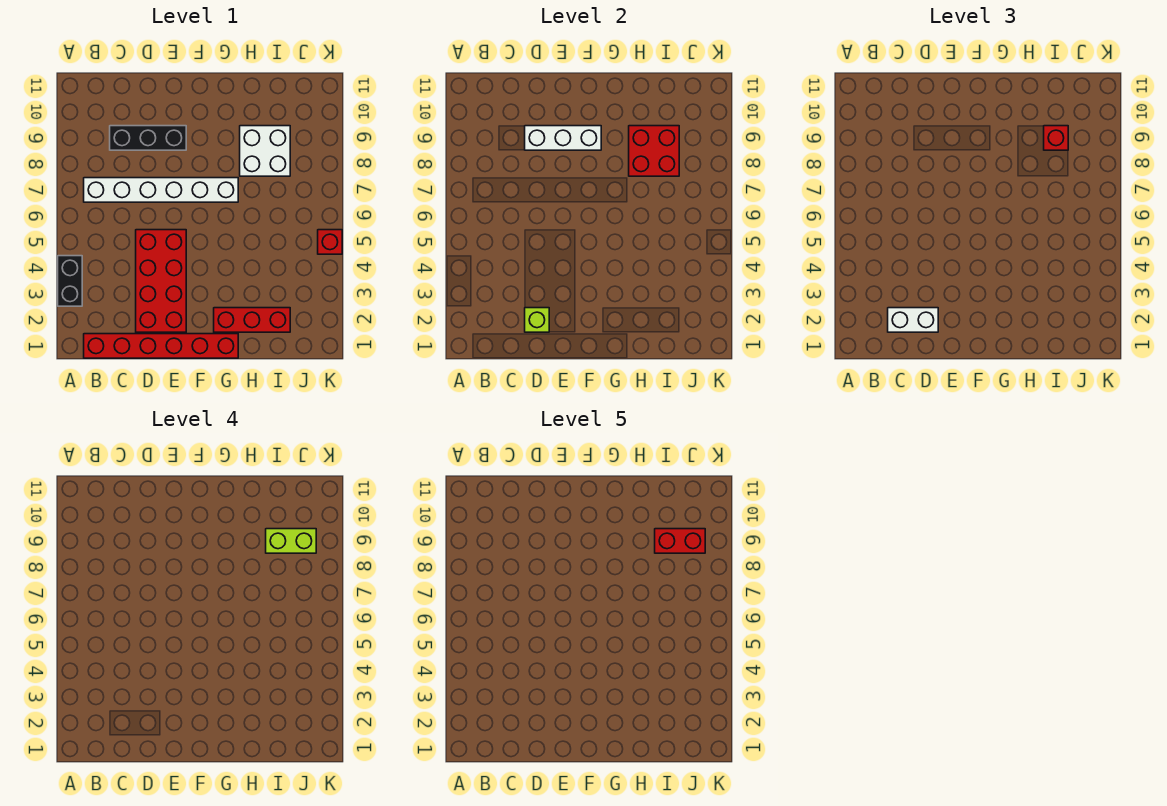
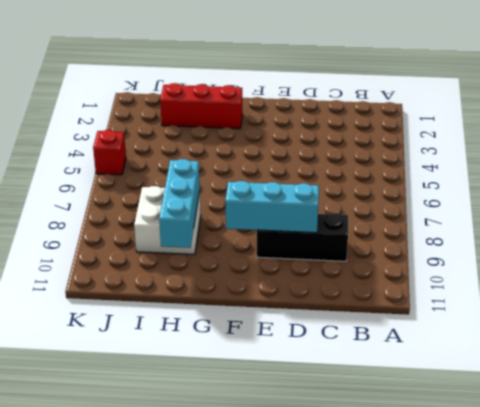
cyan brick D9:F9 level 2 -> white brick D9:F9 level 2
cyan brick H8:H10 level 2 -> red brick H8:I9 level 2
none -> black brick A3:A4 level 1
none -> red brick B1:G1 level 1
none -> white brick B7:G7 level 1

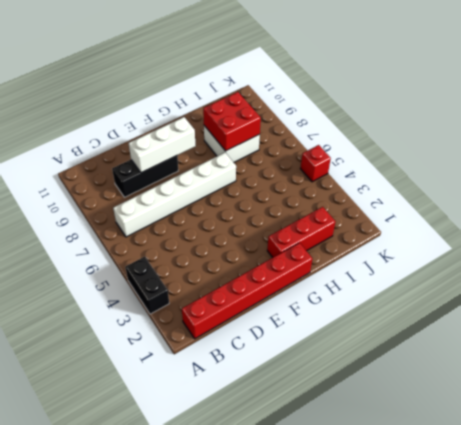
none -> red brick D2:E5 level 1
none -> lime brick D2 level 2
none -> white brick C2:D2 level 3

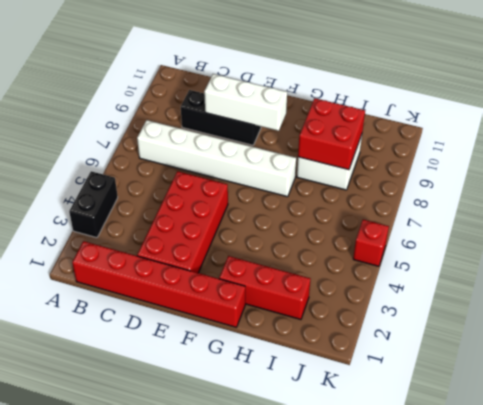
none -> lime brick D2 level 2
none -> white brick C2:D2 level 3
none -> red brick I9 level 3

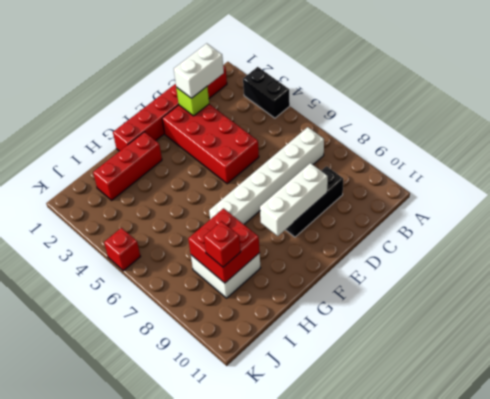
none -> lime brick I9:J9 level 4
none -> red brick I9:J9 level 5

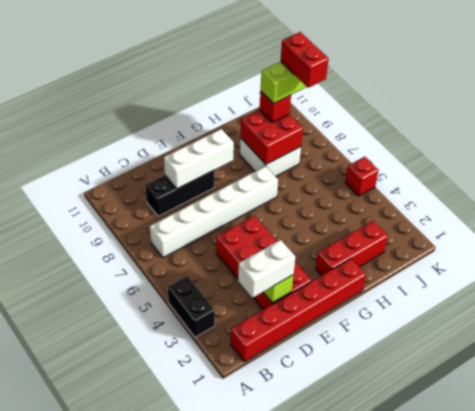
red brick J8:J9 level 5 -> red brick I9:J9 level 5

